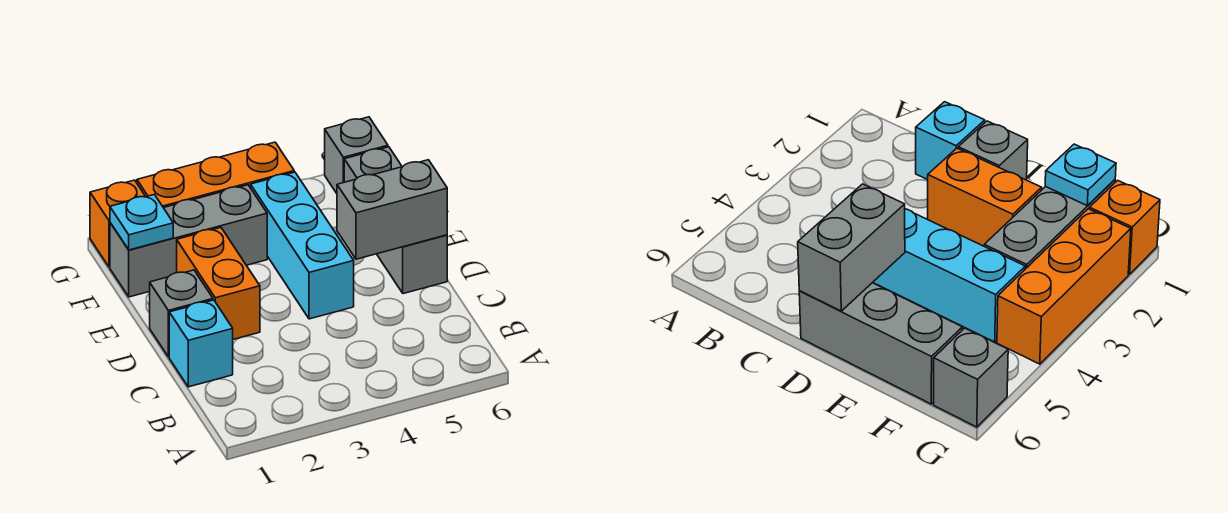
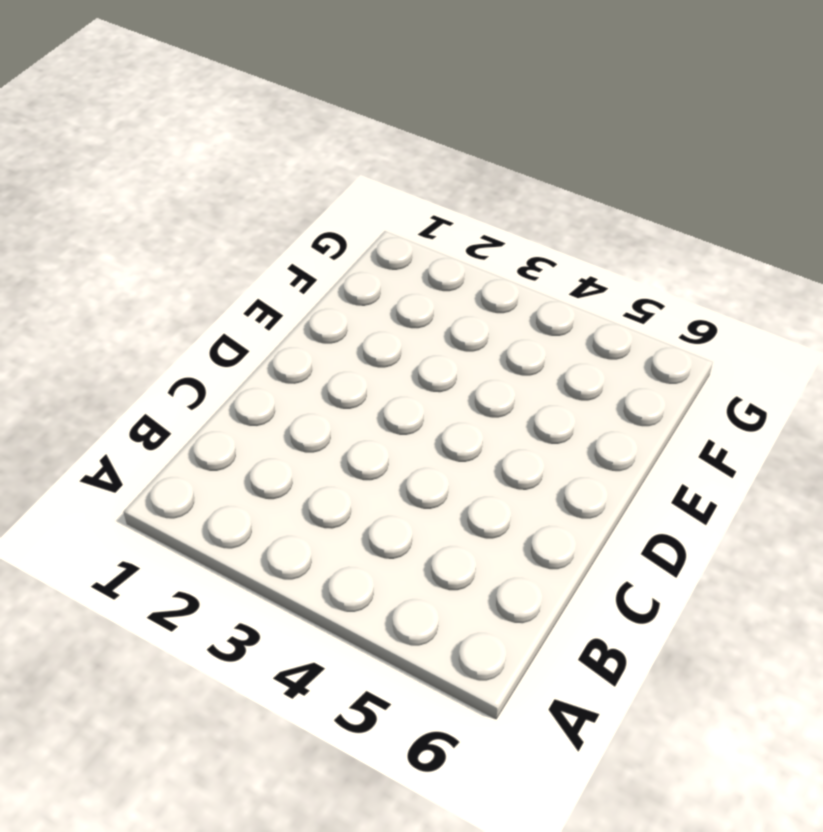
none -> cyan brick C1 level 1
none -> grey brick D1 level 1

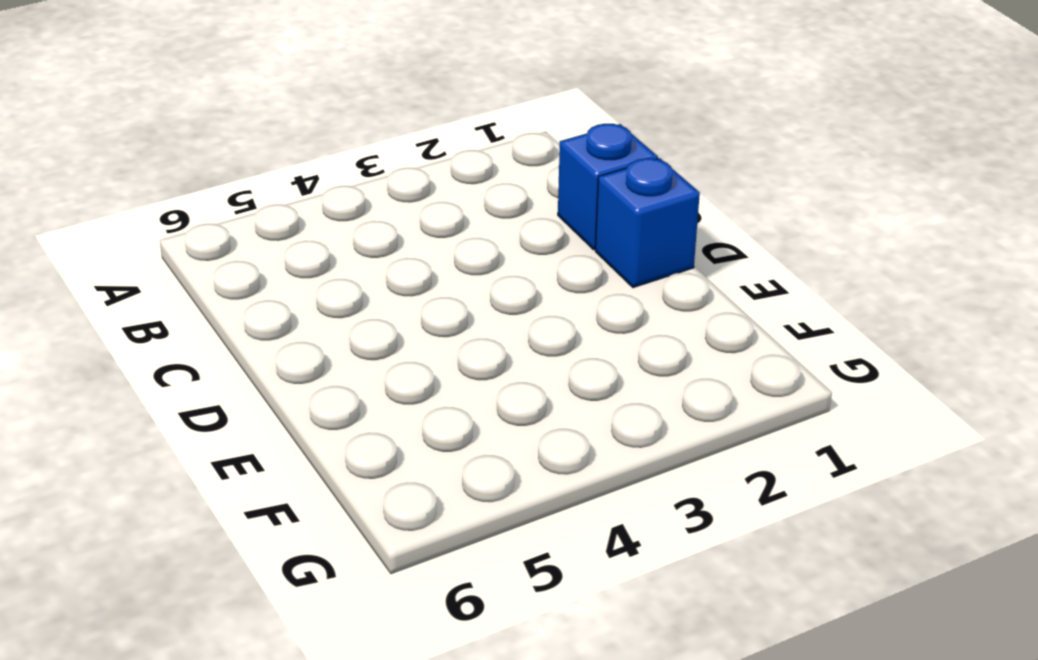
blue brick C1 level 1 -> cyan brick C1 level 1
blue brick D1 level 1 -> grey brick D1 level 1
none -> orange brick D2:E2 level 1
none -> cyan brick D4:F4 level 1

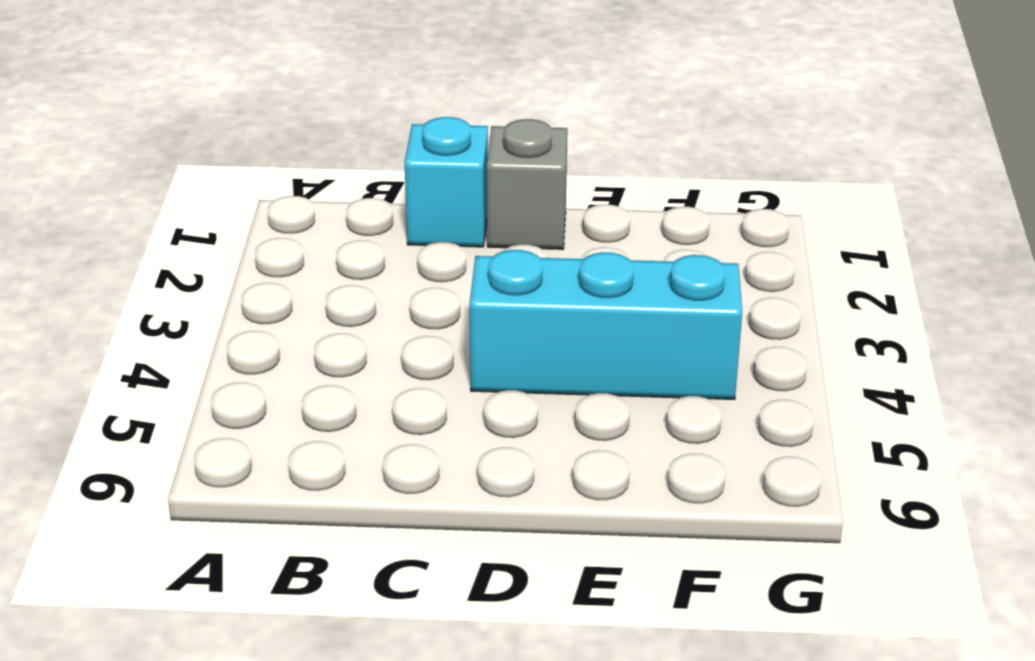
none -> orange brick D2:E2 level 1
none -> grey brick D6:F6 level 1

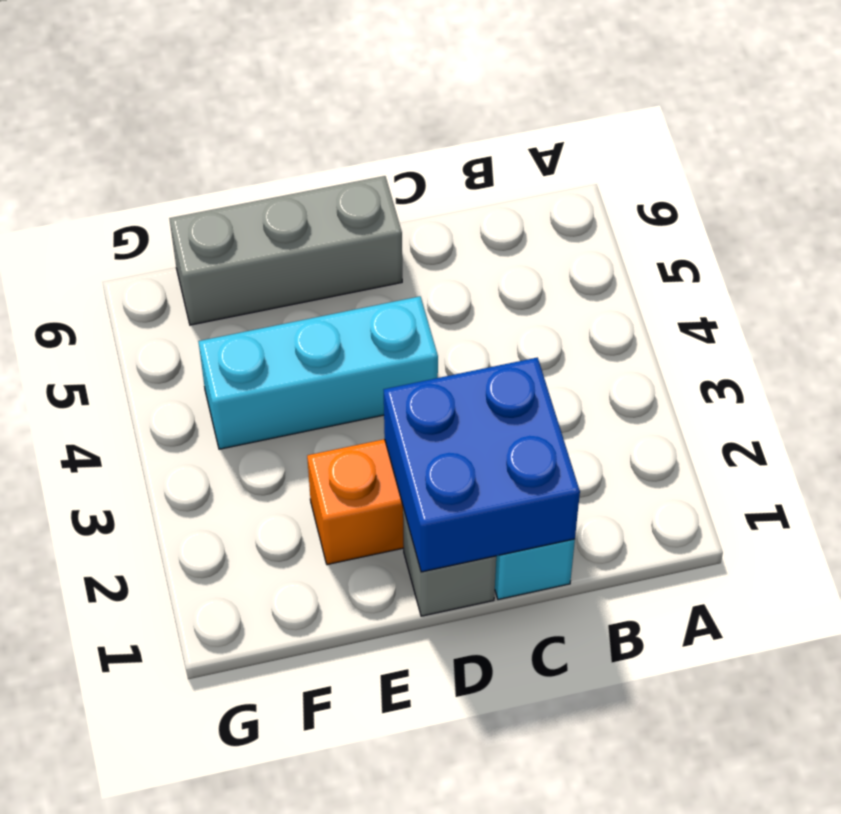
blue brick C1:D2 level 2 -> none
none -> grey brick F1:F3 level 1
none -> orange brick G1 level 1

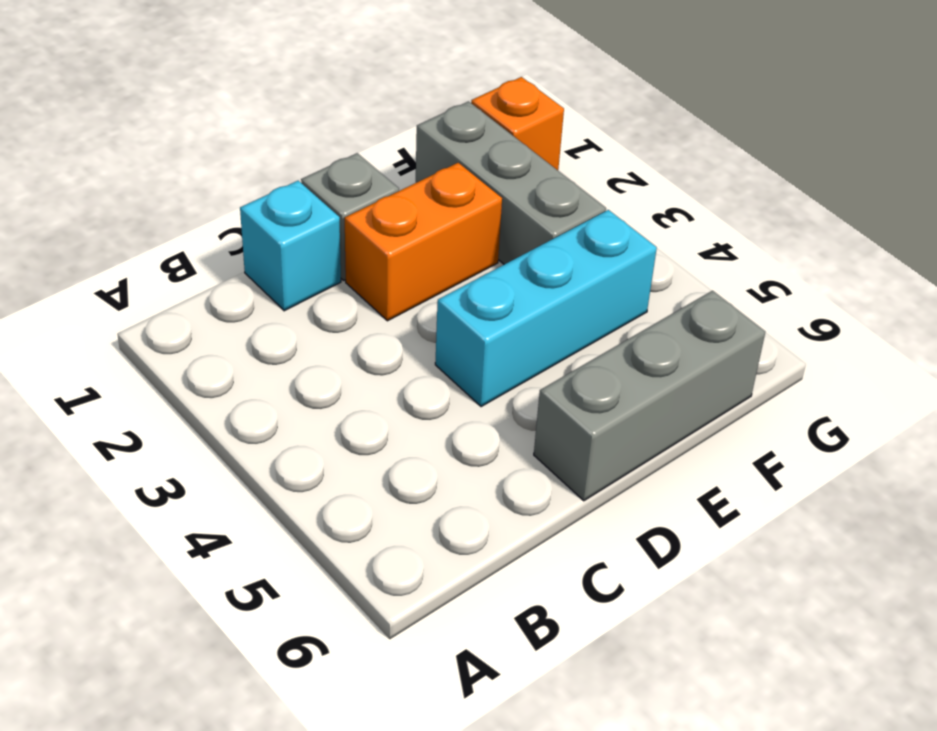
none -> orange brick G2:G4 level 1
none -> grey brick G6 level 1

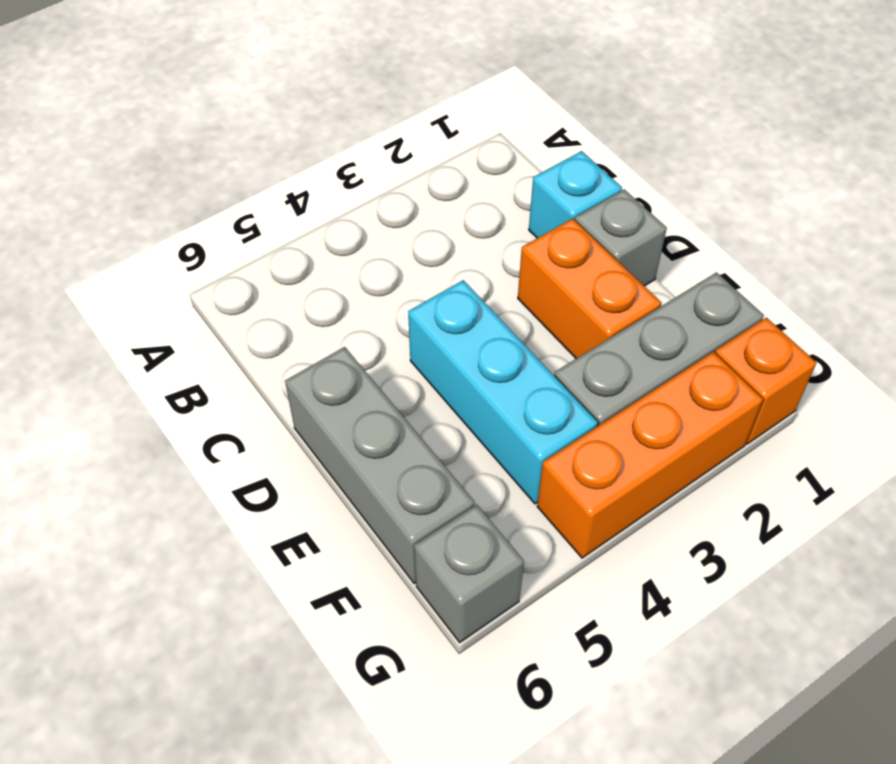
none -> grey brick D5:D6 level 2
none -> cyan plate F1 level 2

